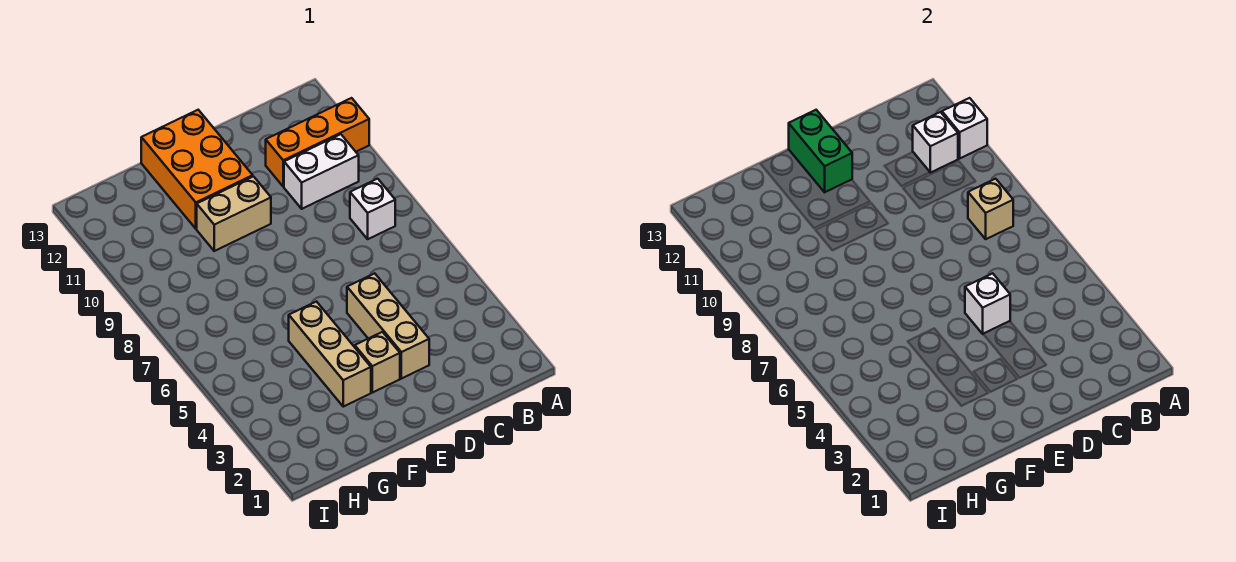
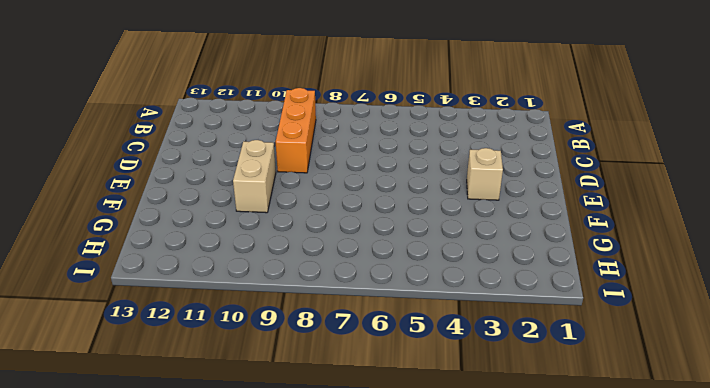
orange brick B9:D9 level 1 -> orange brick A11:C11 level 1
none -> white brick B8 level 1
none -> white brick B10:C10 level 1
none -> tan brick D3:D5 level 1

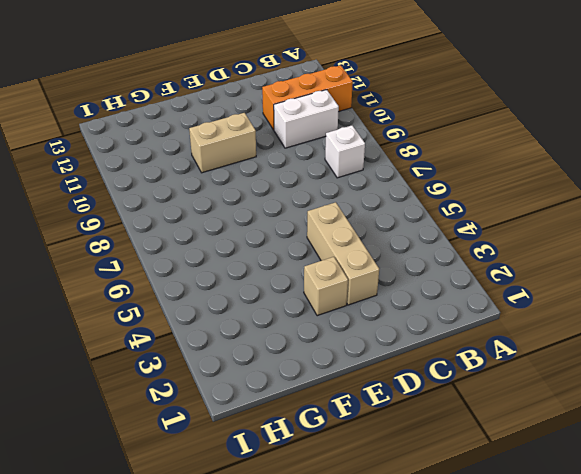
none -> orange brick E11:F13 level 1
none -> tan brick F3:F5 level 1
none -> white brick A11 level 2

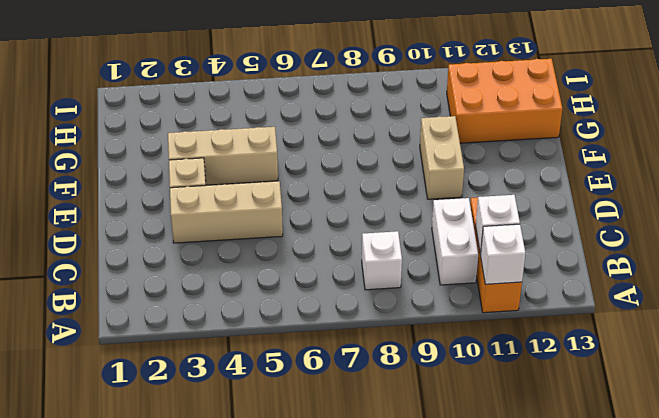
orange brick G11:H13 level 1 -> orange brick E11:F13 level 1
none -> tan brick B8 level 2
none -> white brick D5 level 2
none -> green brick E12:E13 level 2

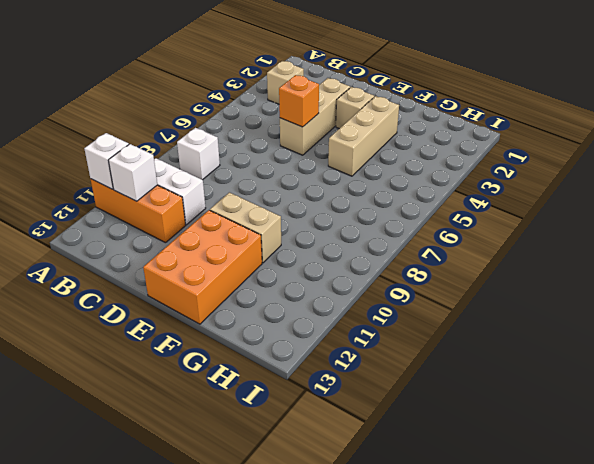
tan brick B3 level 1 -> tan brick B8 level 2
orange brick D5 level 2 -> white brick D5 level 2
none -> green brick E12:E13 level 2

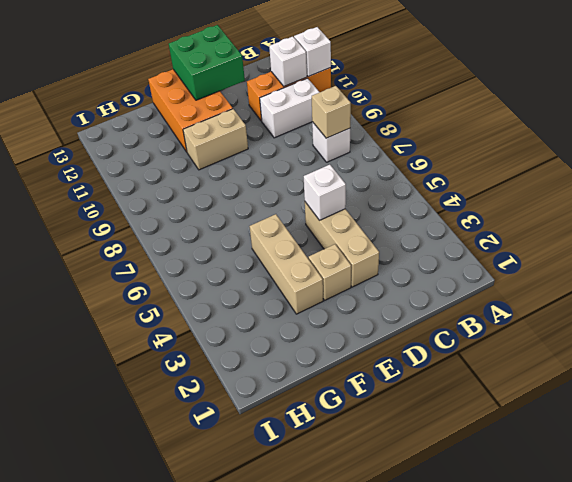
green brick D12:E13 level 2 -> green brick E12:E13 level 2

